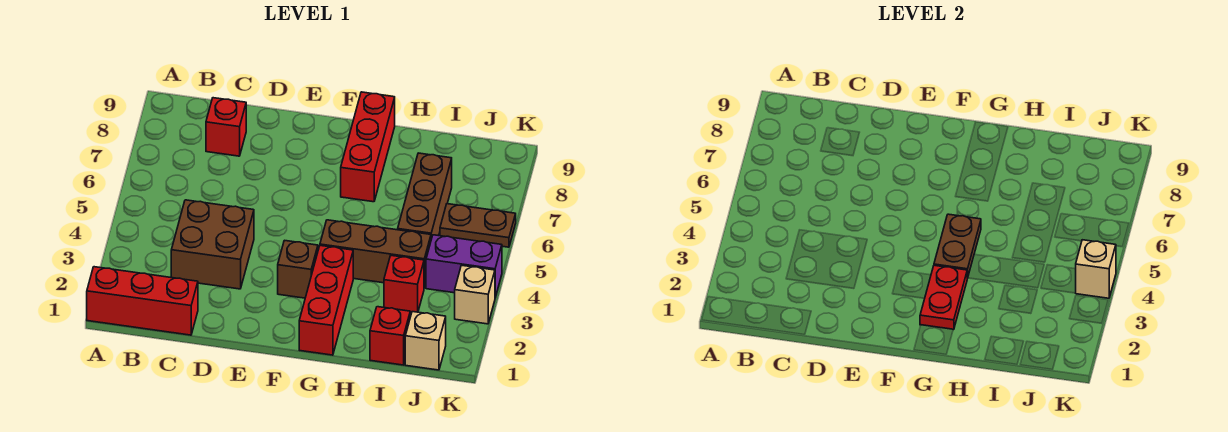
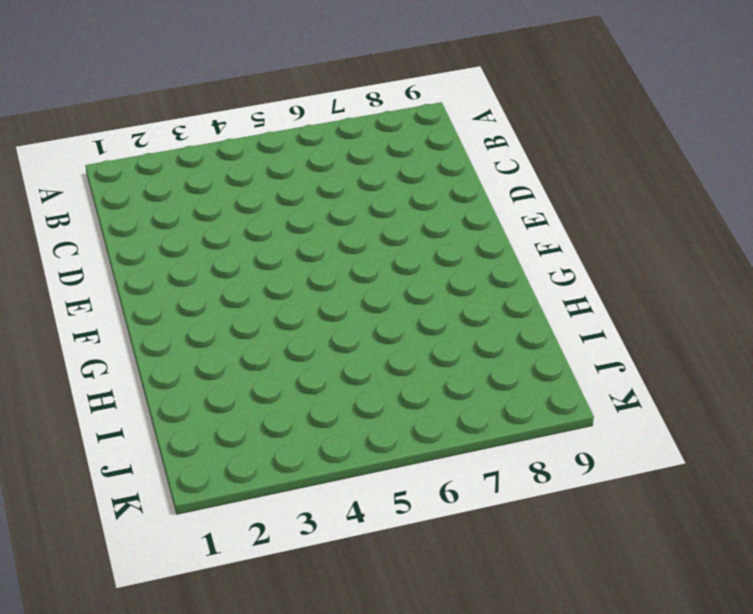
none -> red brick A1:C1 level 1
none -> brown brick C3:D4 level 1
none -> red brick C8 level 1

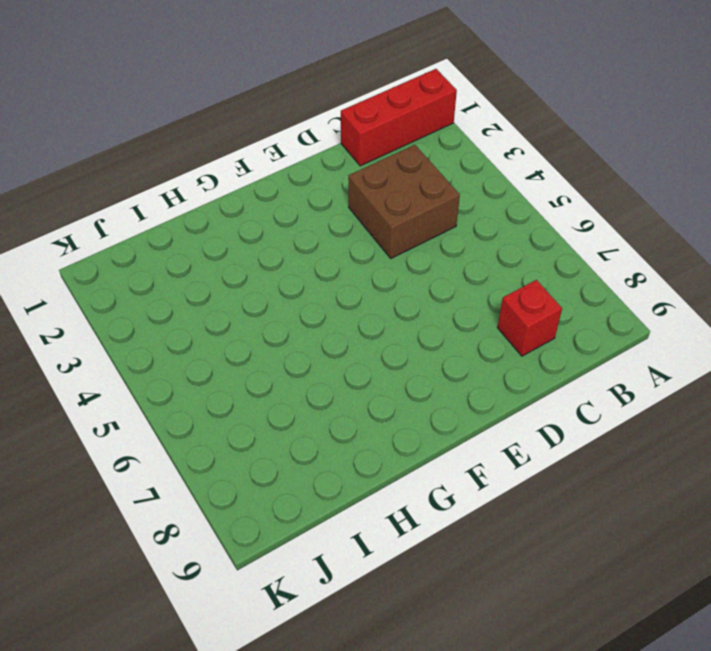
none -> brown brick F3 level 1
none -> red brick G1:G3 level 1
none -> brown brick G4:I4 level 1

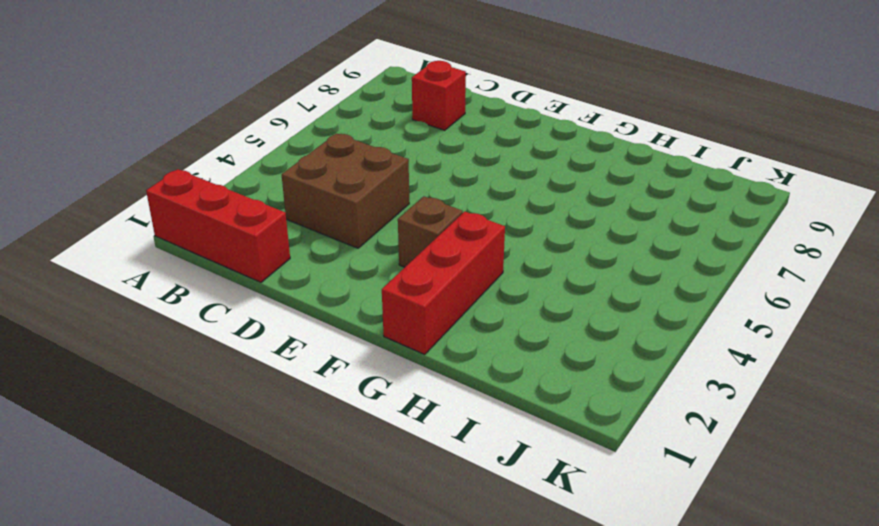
none -> brown brick G4:I4 level 1
none -> red brick G7:G9 level 1
none -> red brick I1 level 1

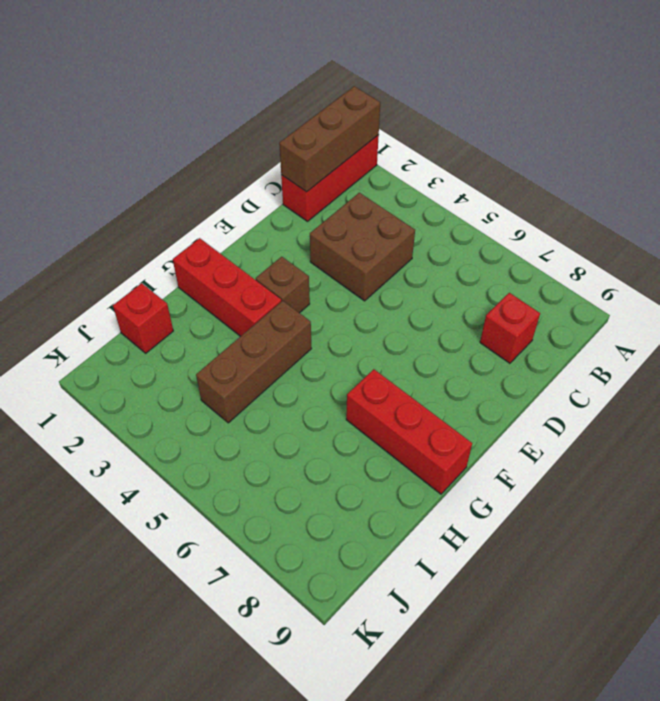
brown brick A1:C1 level 2 -> brown brick I5:I7 level 1
none -> red brick I3 level 1
none -> tan brick J1 level 1
none -> purple brick J4:K4 level 1

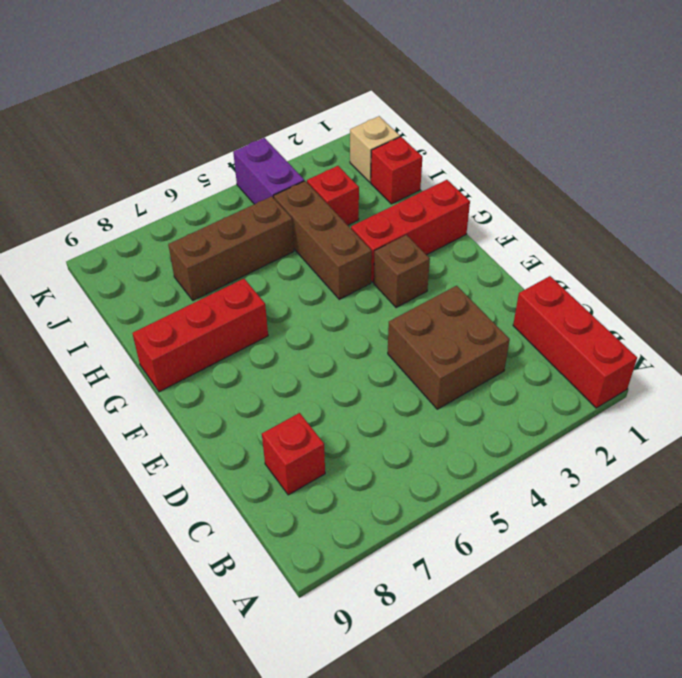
none -> brown plate J6:K6 level 1
none -> tan brick K3 level 1
none -> red plate G2:G3 level 2

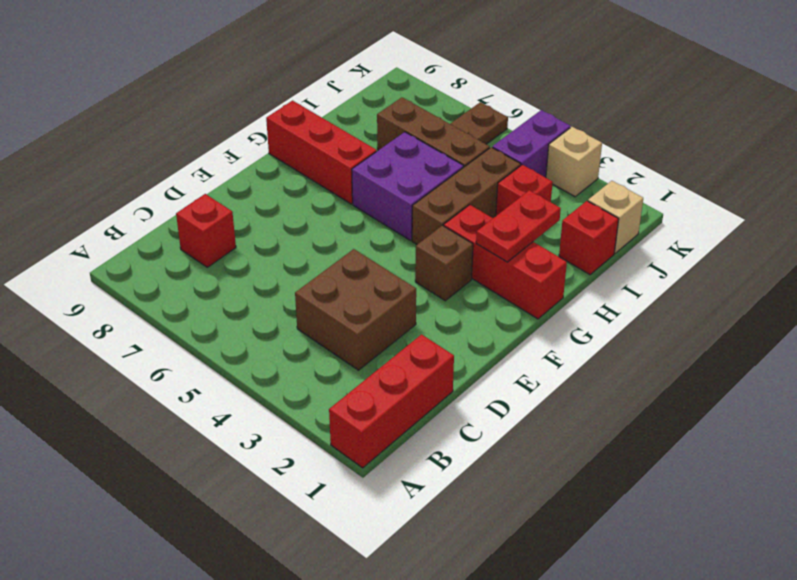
red plate G2:H2 level 2 -> red plate G2:G3 level 2
purple brick G5:H6 level 1 -> none
none -> brown plate G4:G5 level 2
none -> tan brick K4 level 2

